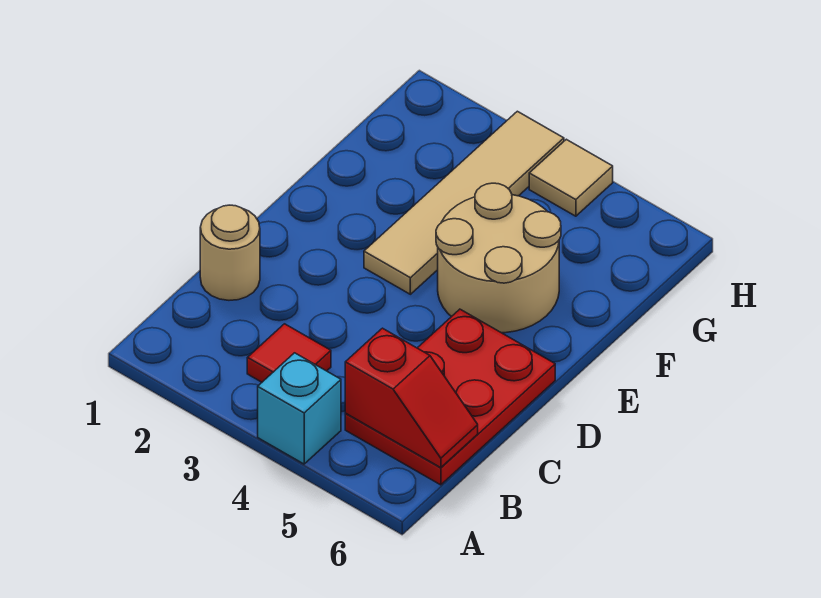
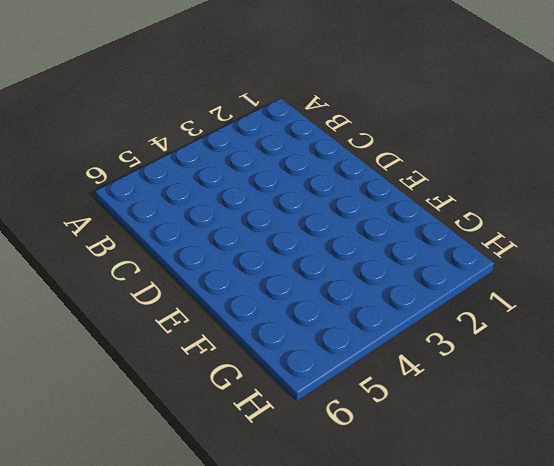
none -> cyan brick A4 level 1
none -> red tile B3 level 1

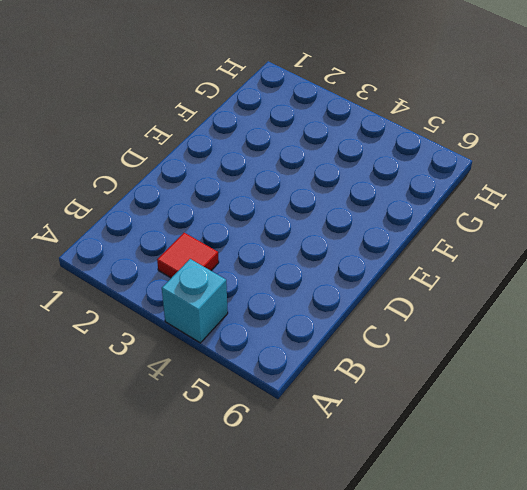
none -> red plate B5:D6 level 1
none -> tan round brick C1 level 1

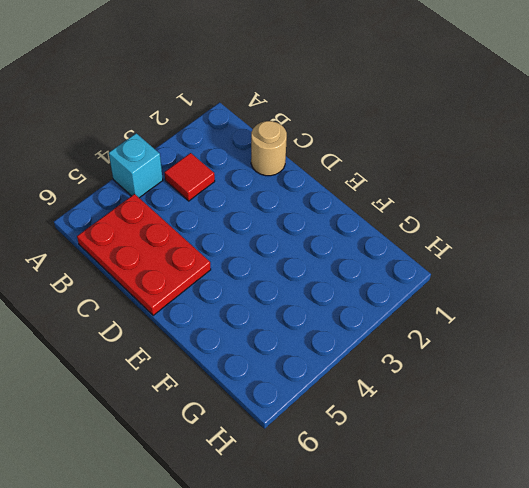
none -> tan tile E3:H3 level 1
none -> tan round brick E4:F5 level 1

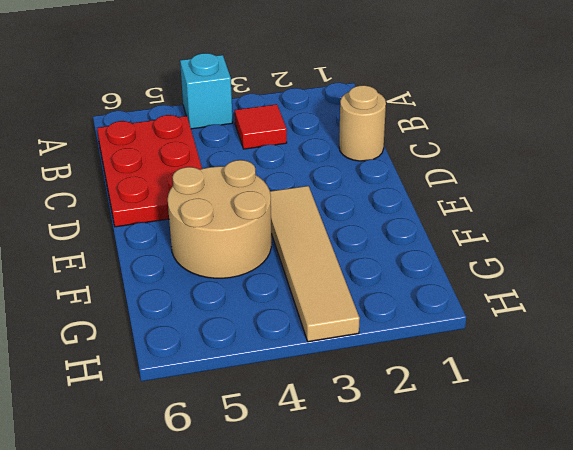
none -> tan tile H4 level 1
none -> red slope B5:B6 level 2 top 5

